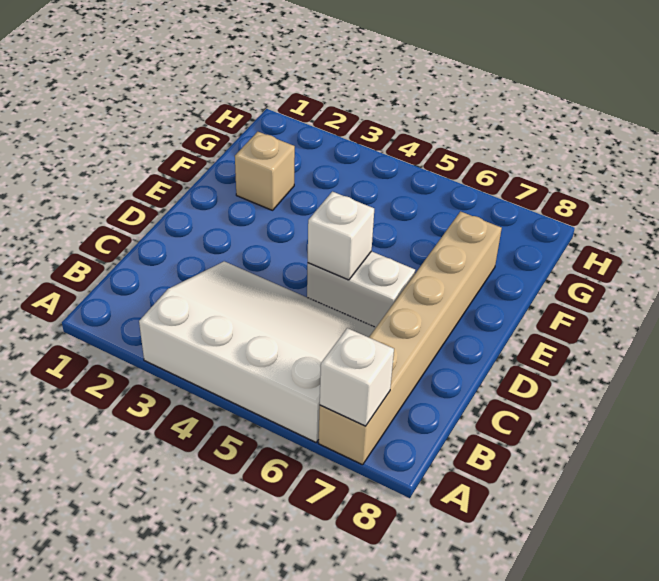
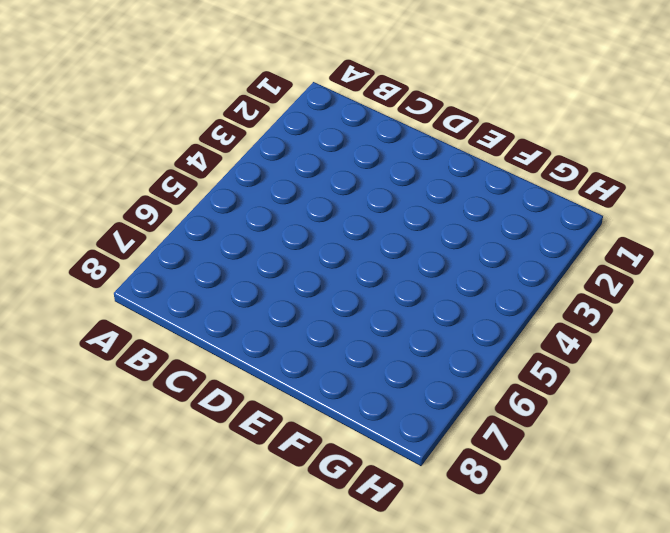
none -> white slope A3:C6 level 1 top A
none -> tan brick A7:F7 level 1

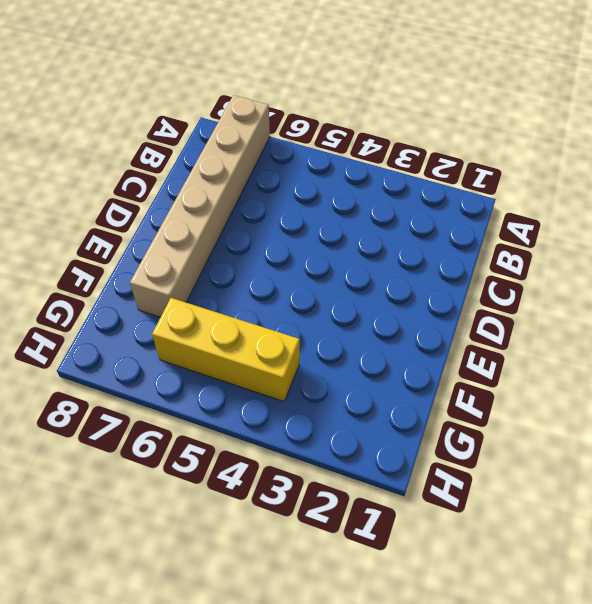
yellow brick G4:G6 level 1 -> none
none -> white slope A3:C6 level 1 top A
none -> white brick D5:D6 level 1

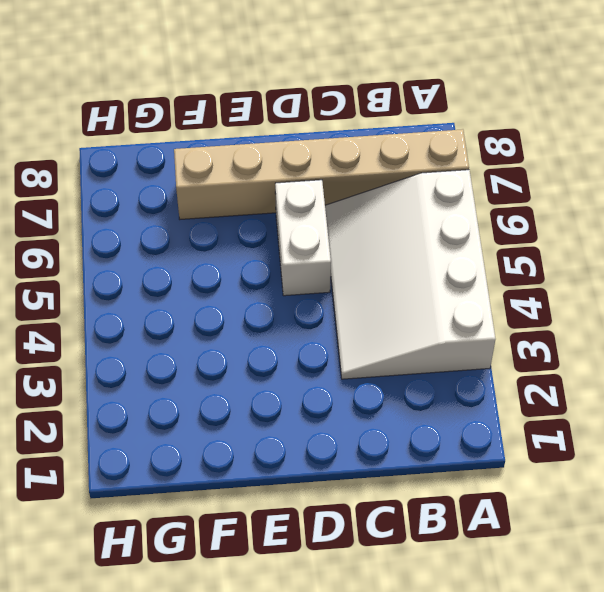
none -> tan brick F2 level 1
none -> white brick A7 level 2

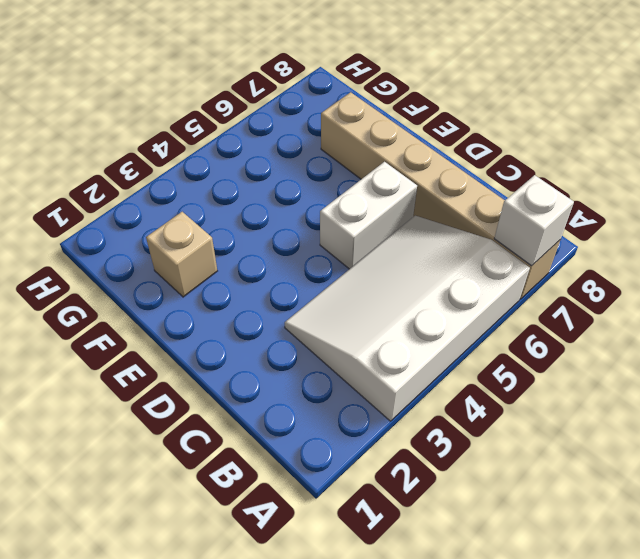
none -> white brick D5 level 2

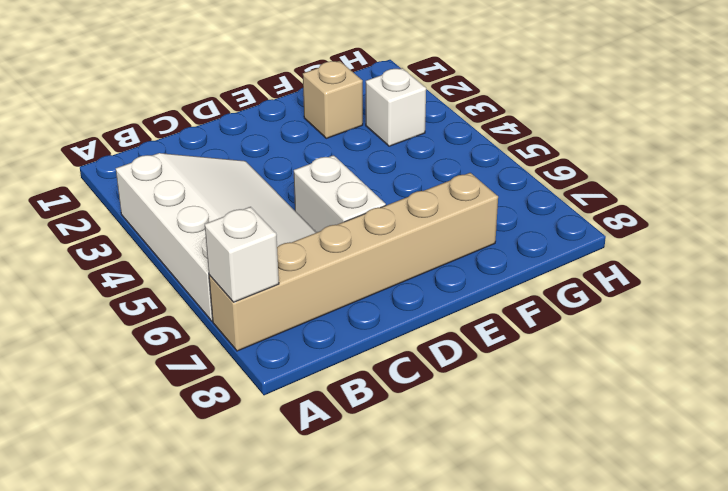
white brick G3 level 1 -> white brick D5 level 2

